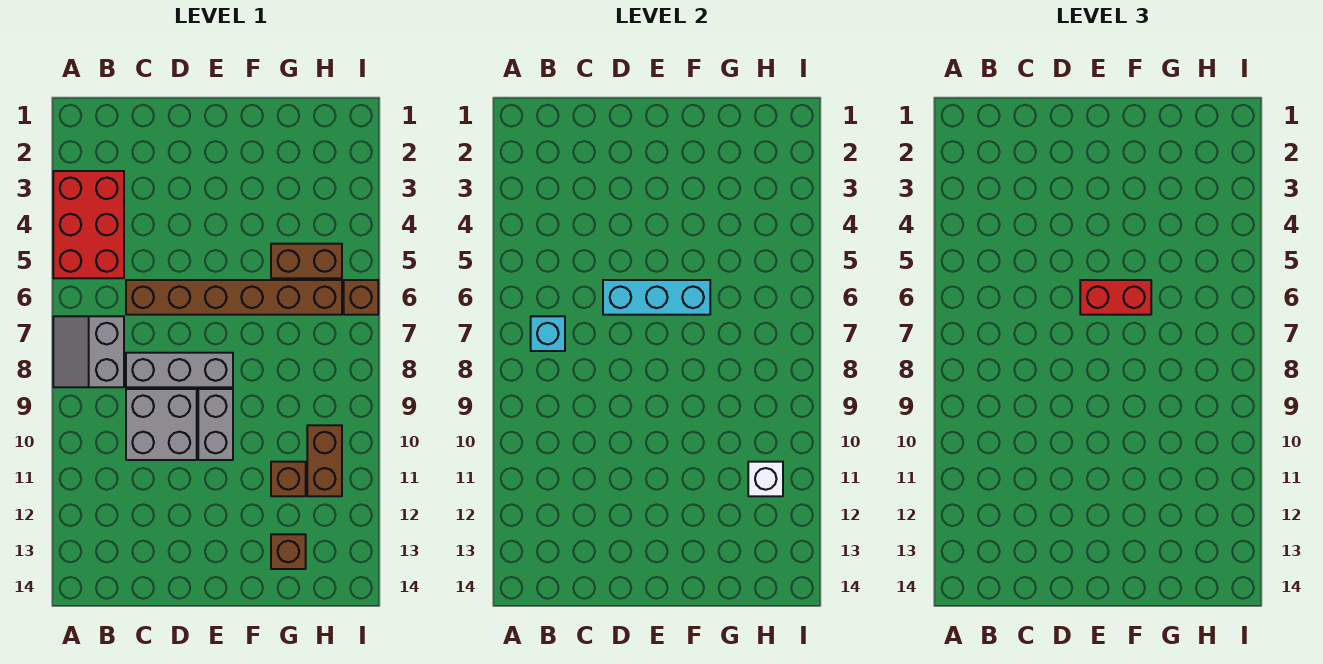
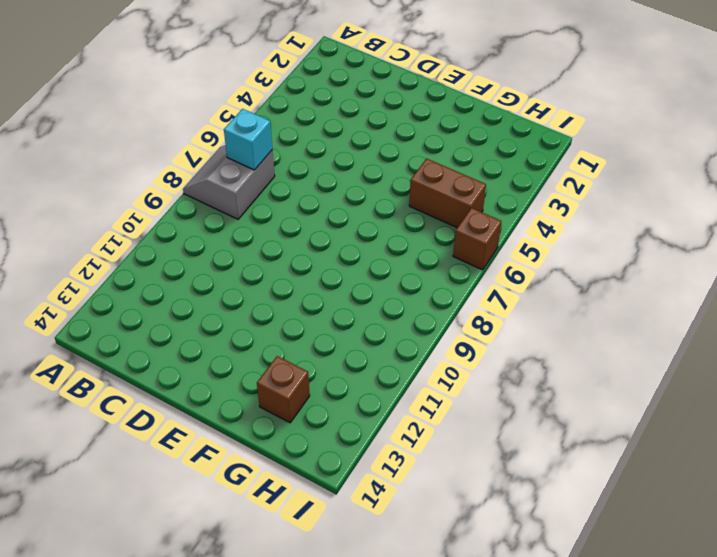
none -> red brick A3:B5 level 1
none -> brown brick C6:H6 level 1
none -> grey brick C8:E8 level 1

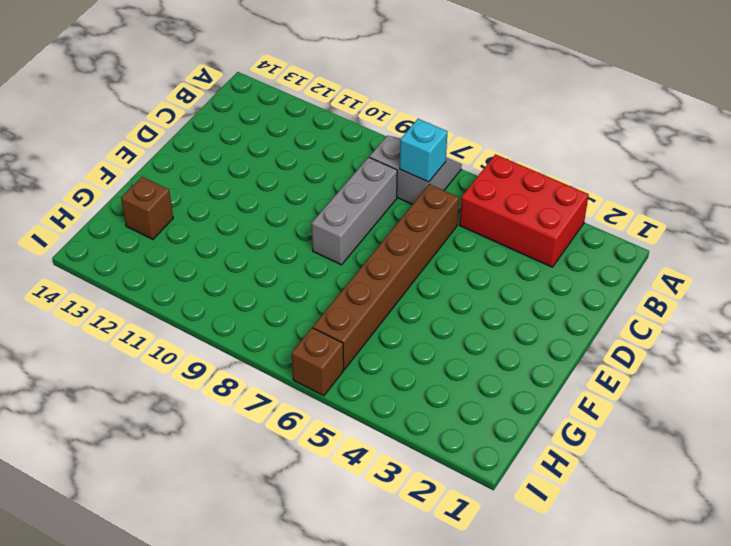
none -> grey brick C9:D10 level 1
none -> grey brick E9:E10 level 1
none -> brown brick G5:H5 level 1

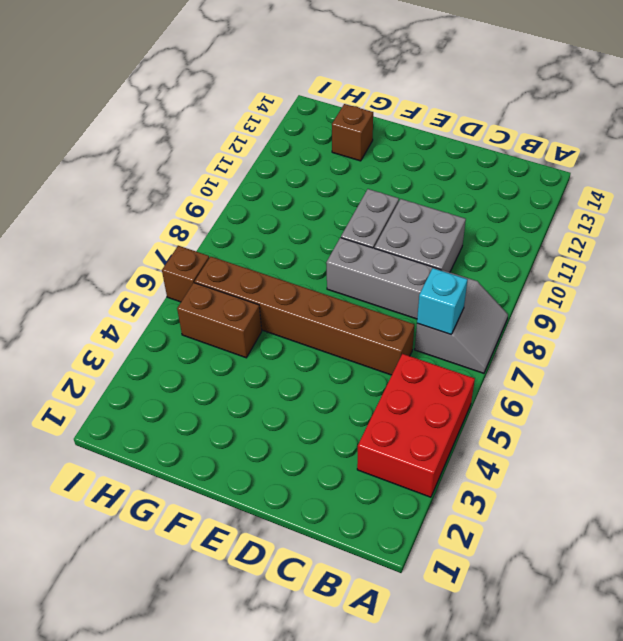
none -> brown brick G11 level 1
none -> brown brick H10:H11 level 1
none -> cyan brick D6:F6 level 2

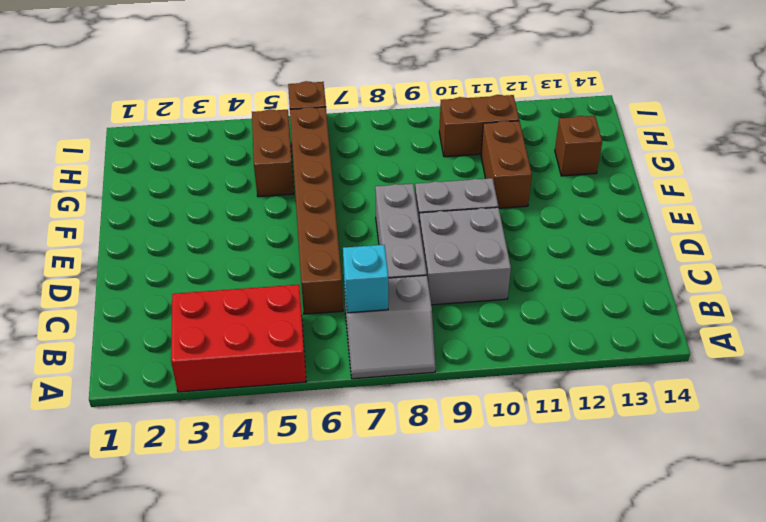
brown brick F11:G11 level 1 -> brown brick G11 level 1
none -> cyan brick D6:F6 level 2
none -> white brick H11 level 2
none -> red brick E6:F6 level 3

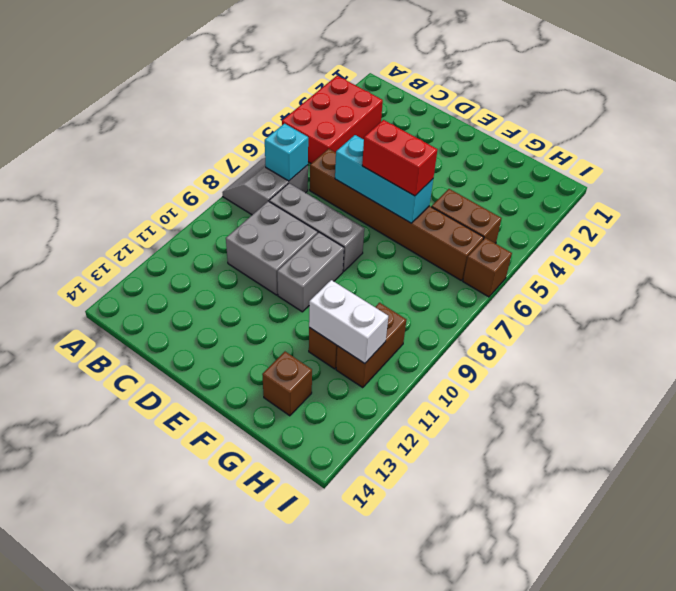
white brick G11:H11 level 2 -> white brick H11 level 2

